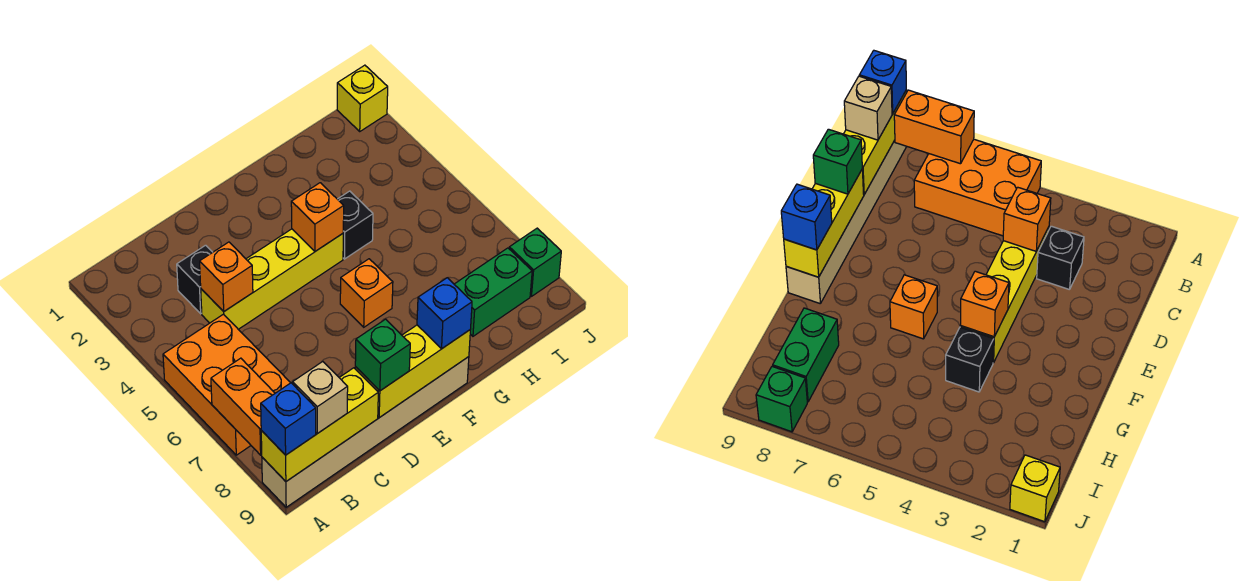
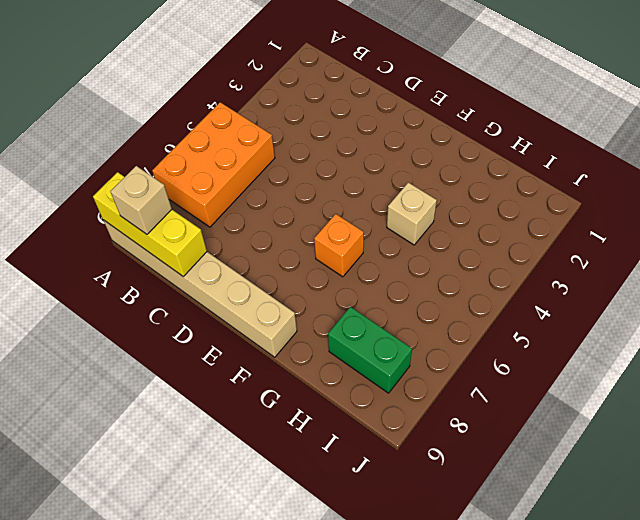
tan brick G4 level 1 -> black brick G4 level 1
none -> black brick C3 level 1
none -> yellow brick C4:F4 level 1
none -> yellow brick J1 level 1

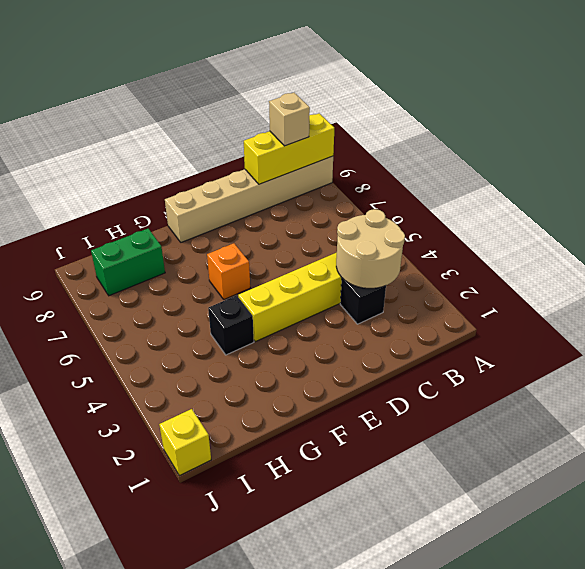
tan round brick B3:C4 level 2 -> orange brick C4 level 2
none -> orange brick A5:B7 level 1
none -> green brick J8 level 1
none -> orange brick A7:A8 level 2

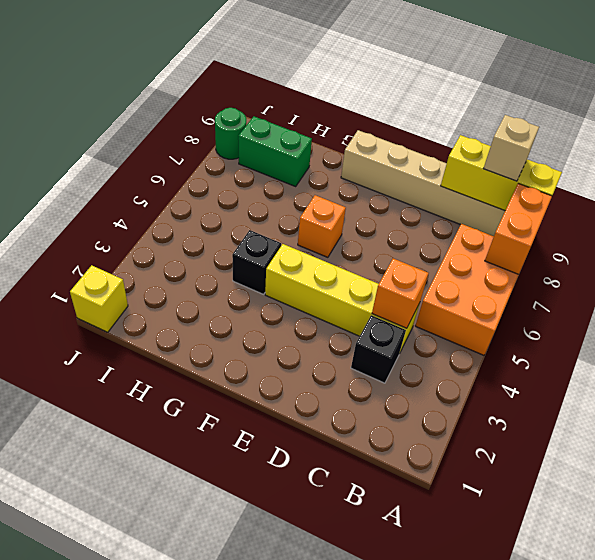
green round brick J8 level 1 -> green brick J8 level 1
none -> yellow brick D9:F9 level 2
none -> orange brick F4 level 2
none -> blue brick A9 level 3

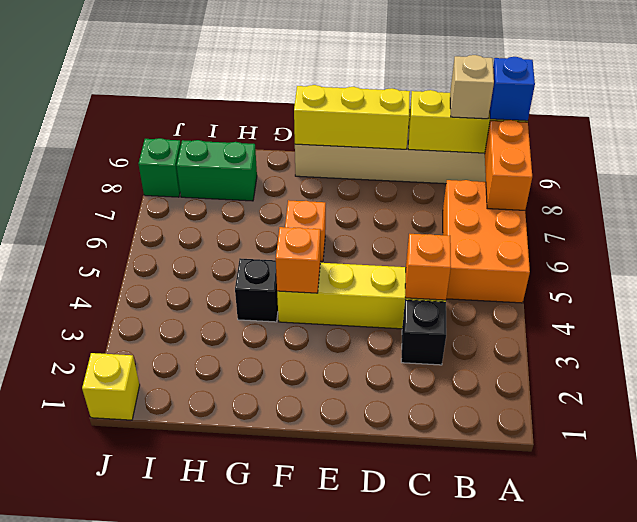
none -> green brick D9 level 3
none -> blue brick F9 level 3

